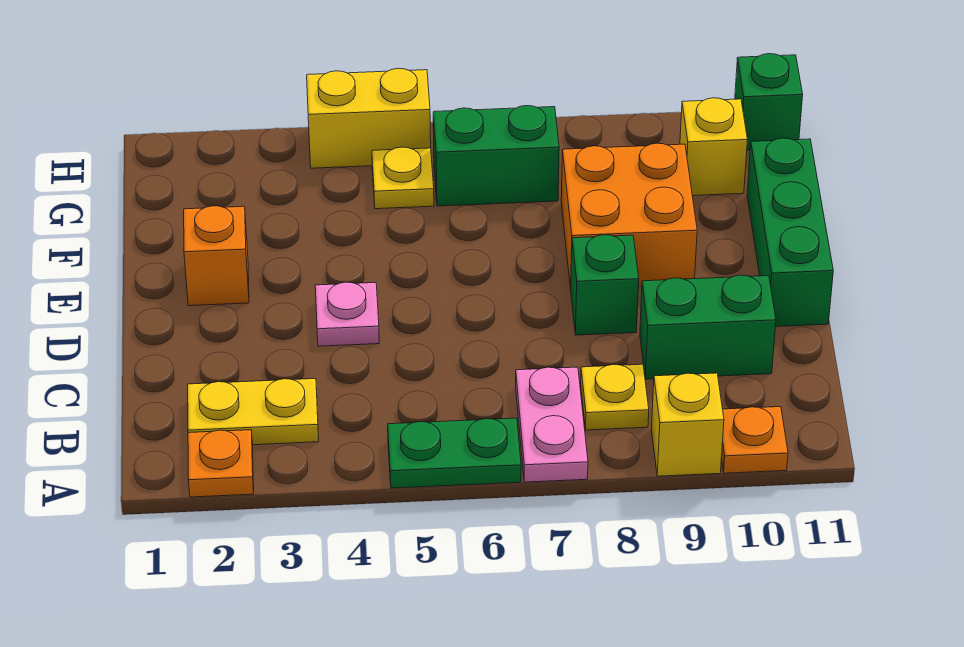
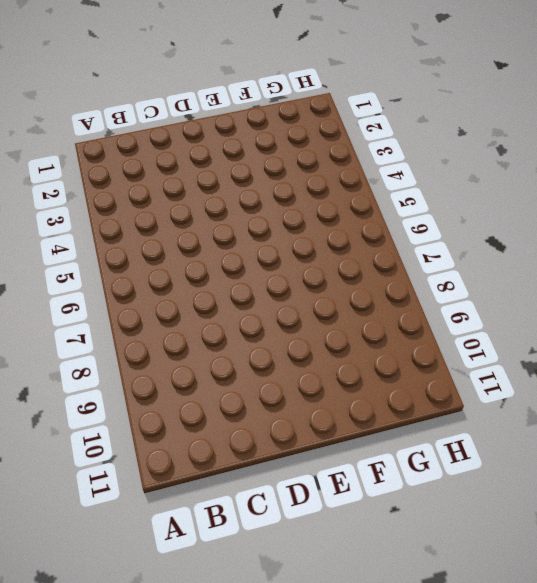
none -> orange plate A2 level 1
none -> green plate A5:A6 level 1
none -> pink plate A7:B7 level 1

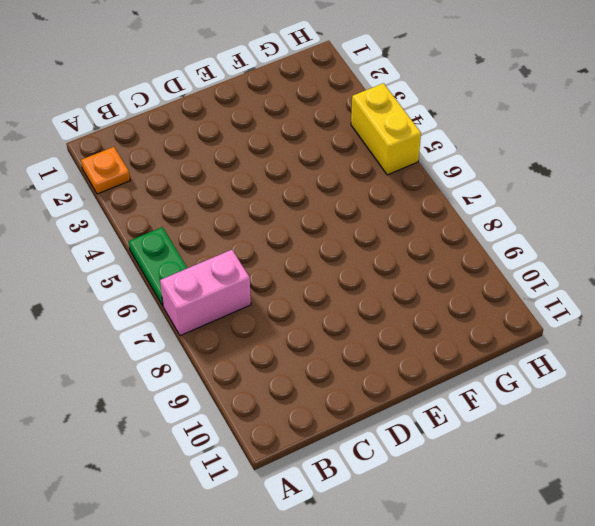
pink brick A7:B7 level 1 -> pink plate A7:B7 level 1
none -> yellow brick A9 level 1
none -> orange plate A10 level 1
none -> yellow plate B2:B3 level 1

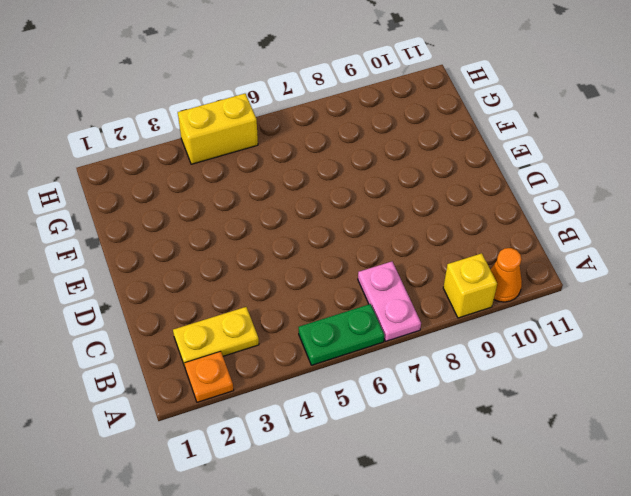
orange cone A10 level 1 -> orange plate A10 level 1
none -> yellow plate B8 level 1
none -> green brick C9:C10 level 1
none -> pink plate D4 level 1

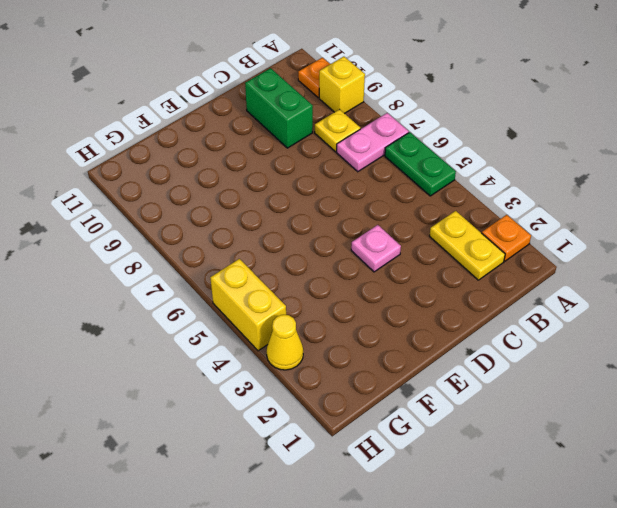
yellow cone H3 level 1 -> none
none -> green brick D8 level 1
none -> green brick D11:F11 level 1
none -> orange brick E2 level 1

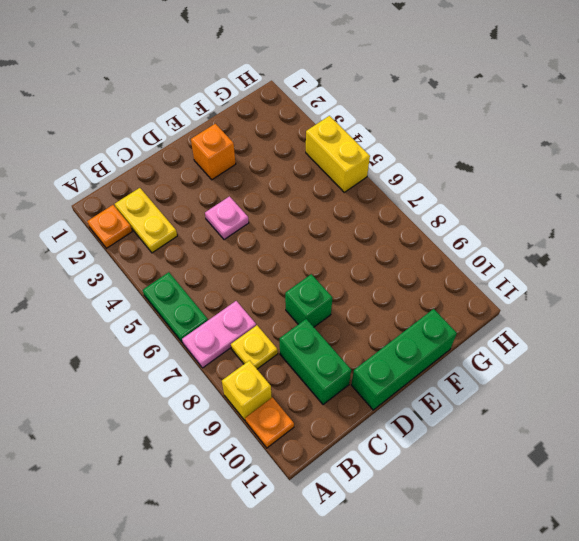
none -> orange brick E8:F9 level 1
none -> yellow plate G5 level 1
none -> green brick G6:G7 level 1

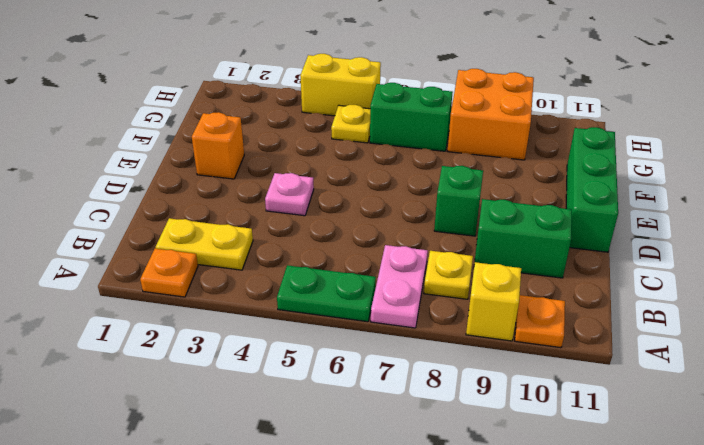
orange brick G8:H9 level 1 -> orange brick E8:F9 level 1
none -> yellow brick G10 level 1
none -> green brick H11 level 1

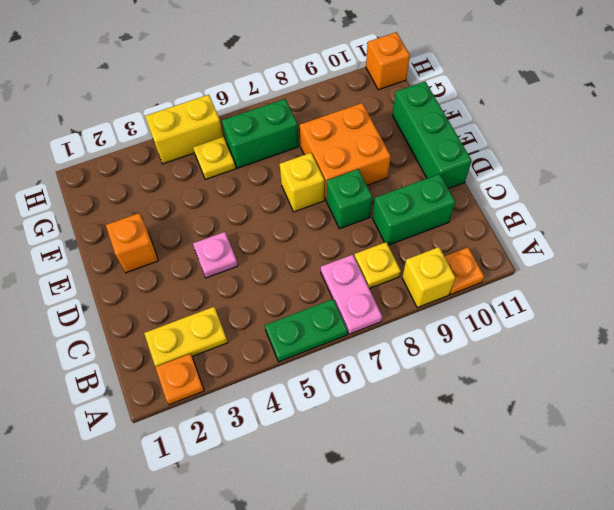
yellow brick E7 level 1 -> yellow brick G10 level 1
orange brick H11 level 1 -> green brick H11 level 1

